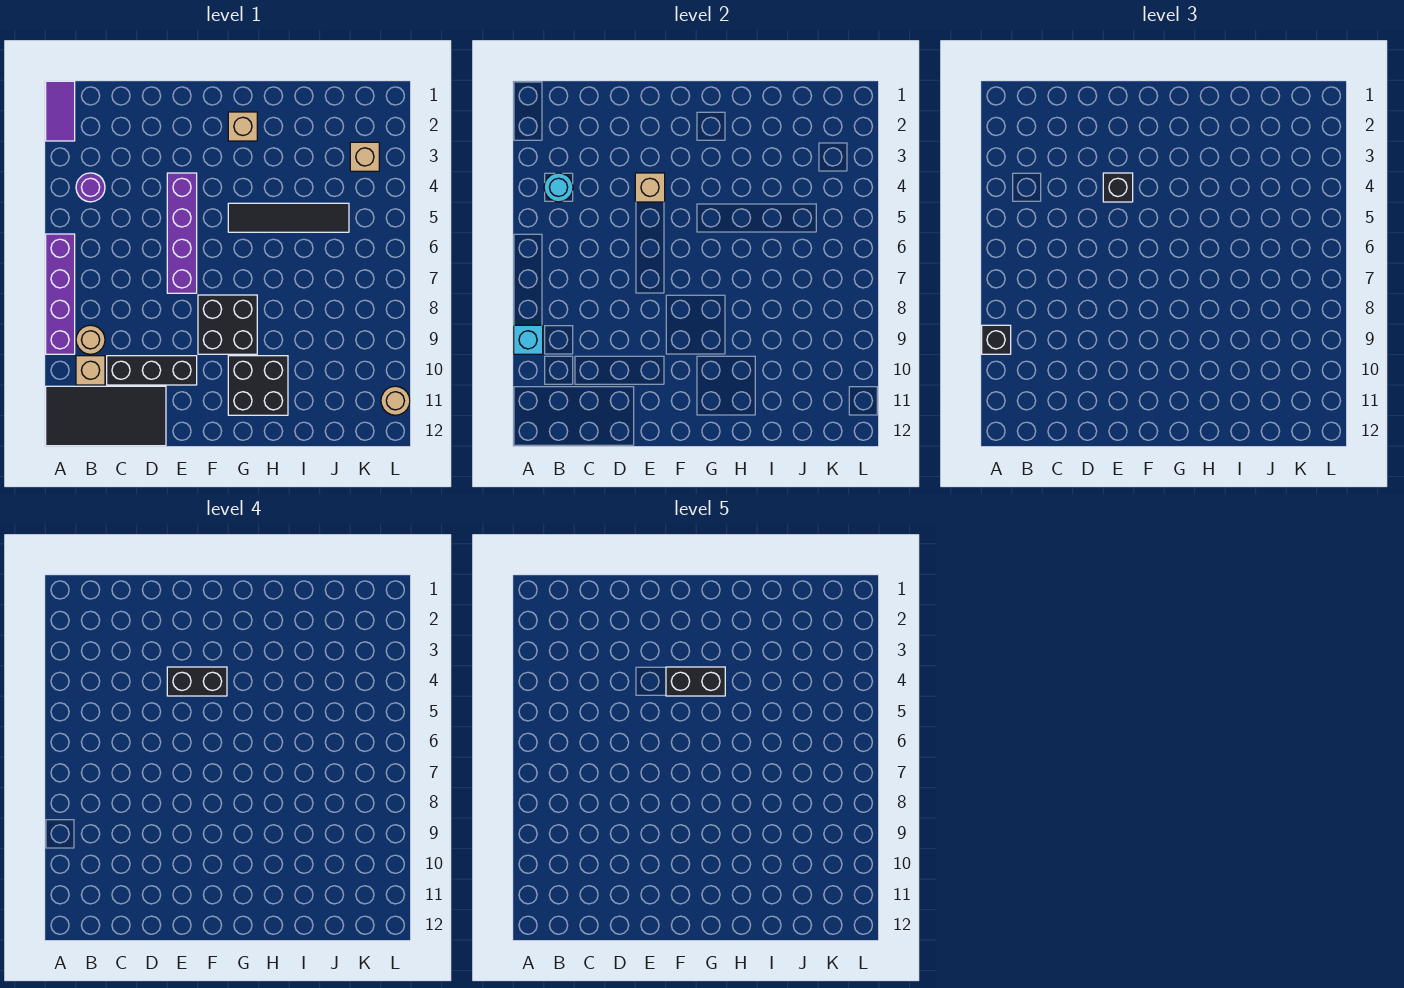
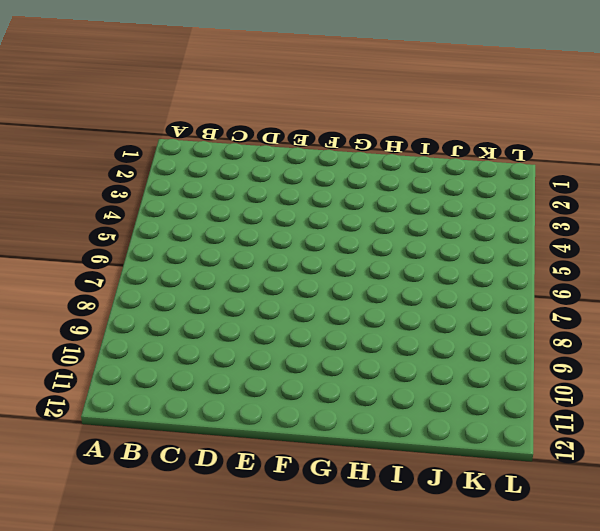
none -> purple tile A1:A2 level 1
none -> purple brick A6:A9 level 1
none -> black tile A11:D12 level 1

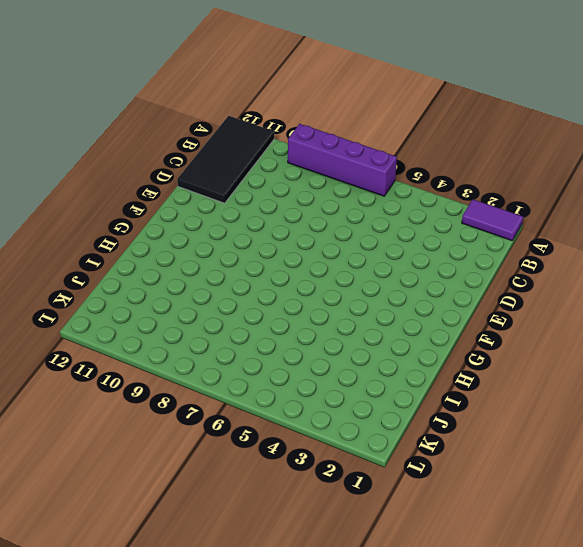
none -> purple round brick B4 level 1
none -> tan round brick B9 level 1
none -> tan brick B10 level 1

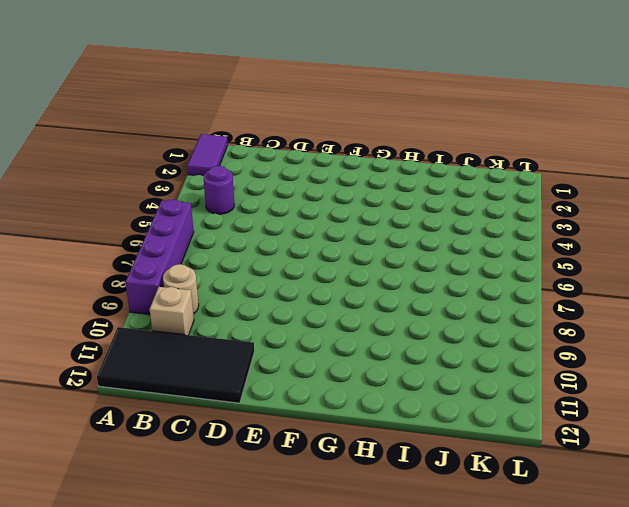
none -> black brick C10:E10 level 1
none -> purple brick E4:E7 level 1
none -> black brick F8:G9 level 1

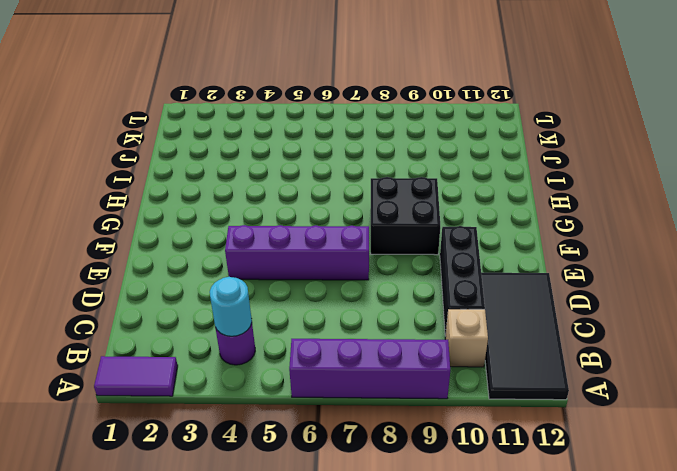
none -> tan round brick B9 level 1
none -> tan brick G2 level 1
none -> black tile G5:J5 level 1

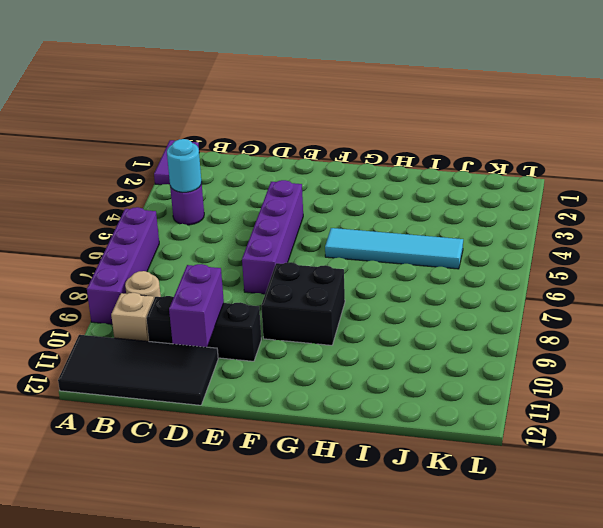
purple brick D10:D11 level 2 -> none
cyan tile G5:J5 level 1 -> black tile G5:J5 level 1
none -> tan brick G2 level 1
none -> black brick G10:H11 level 1
none -> tan brick K3 level 1

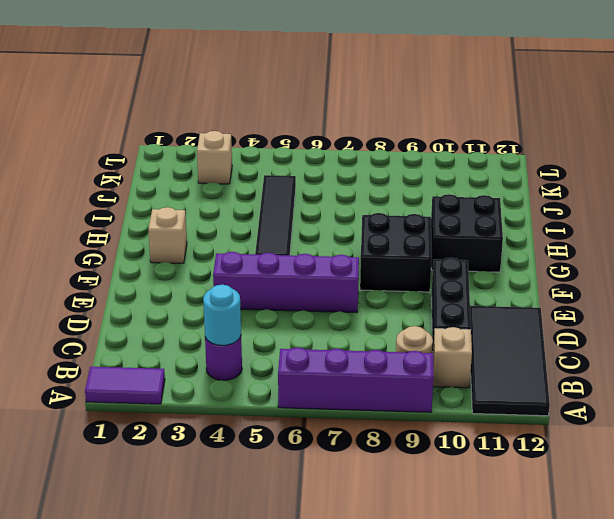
none -> tan round brick L11 level 1
none -> cyan brick A9 level 2
none -> tan brick E4 level 2

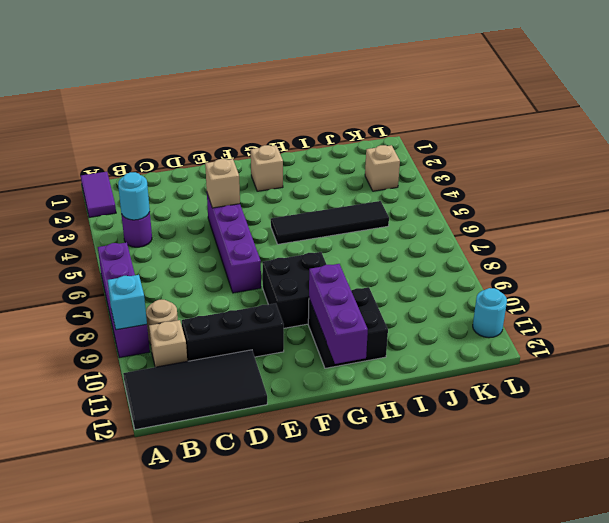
purple brick G10:G12 level 2 -> none
cyan round brick L11 level 1 -> tan round brick L11 level 1
none -> black brick A9 level 3
none -> black brick E4 level 3
none -> black brick E4:F4 level 4

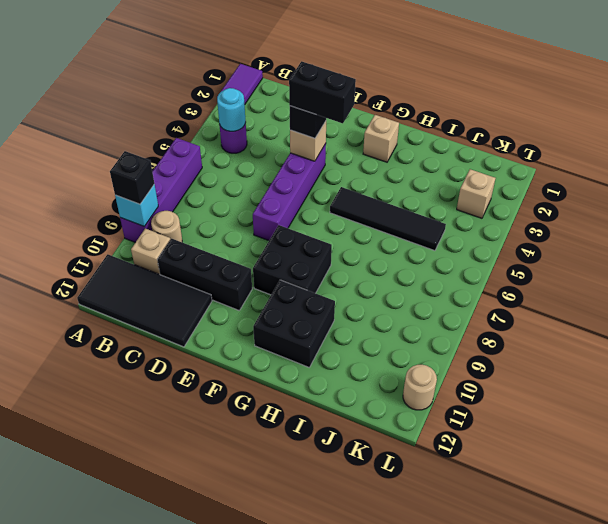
none -> black brick F4:G4 level 5

